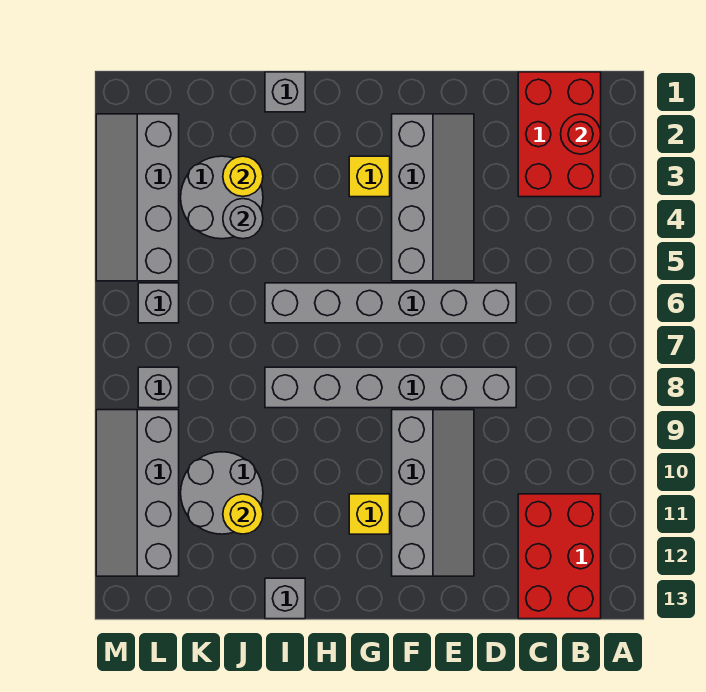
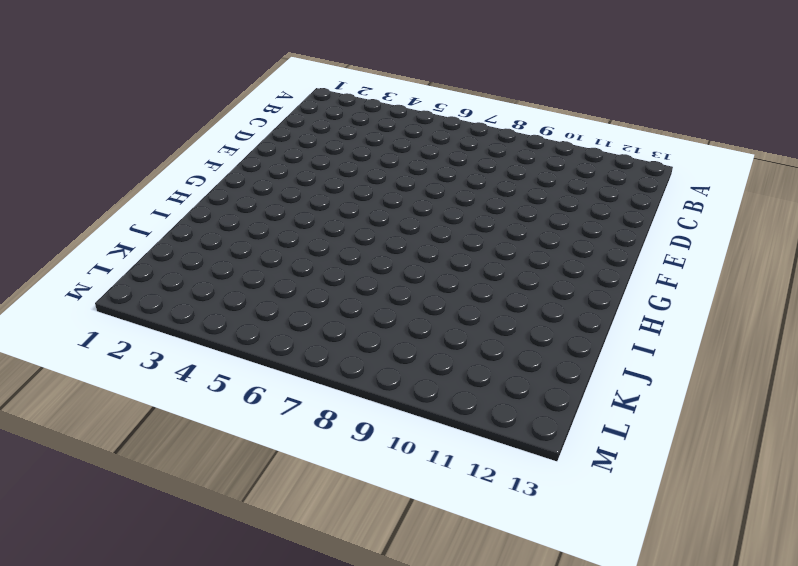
none -> red brick B1:C3 level 1
none -> red brick B11:C13 level 1
none -> grey brick D6:I6 level 1

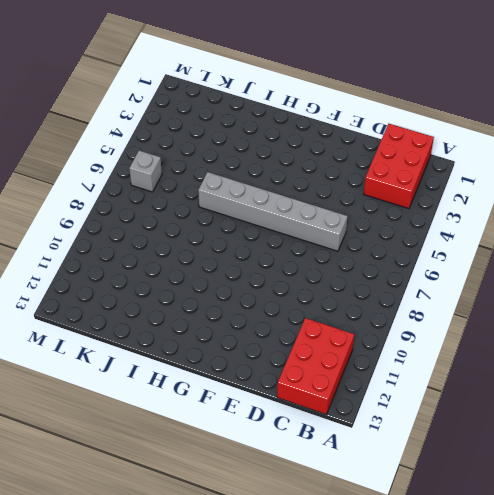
none -> grey brick D8:I8 level 1
none -> grey slope E2:F5 level 1 top F
none -> grey slope E9:F12 level 1 top F

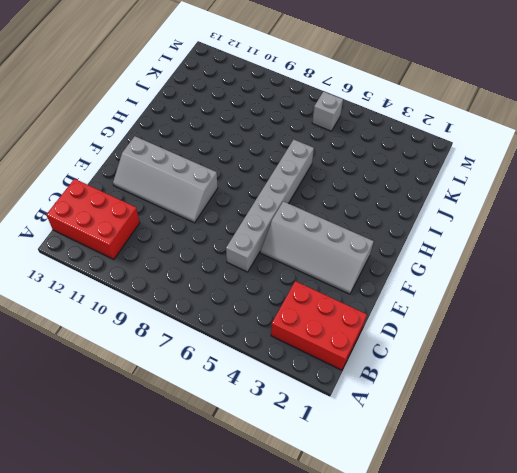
none -> grey brick D8:I8 level 1
none -> yellow brick G3 level 1
none -> yellow brick G11 level 1

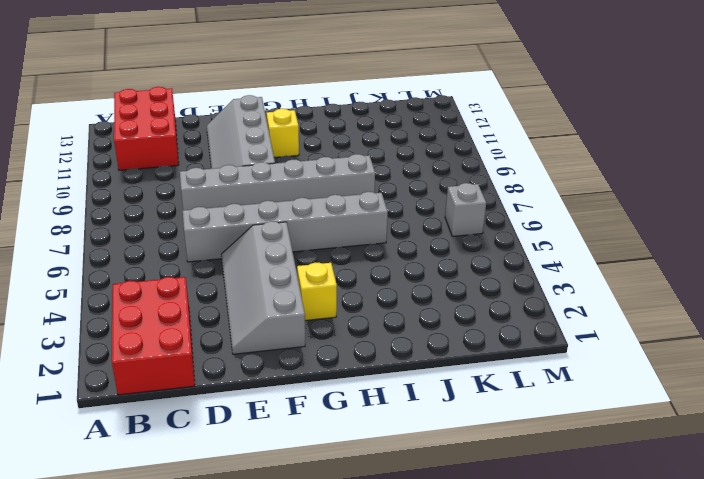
none -> grey brick I1 level 1
none -> grey brick I13 level 1
none -> grey round brick J3:K4 level 1

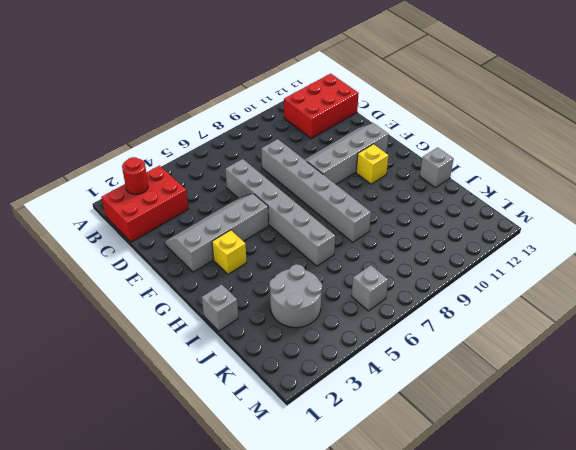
none -> grey round brick J10:K11 level 1
none -> grey slope L2:M5 level 1 top L
none -> grey brick L8 level 1

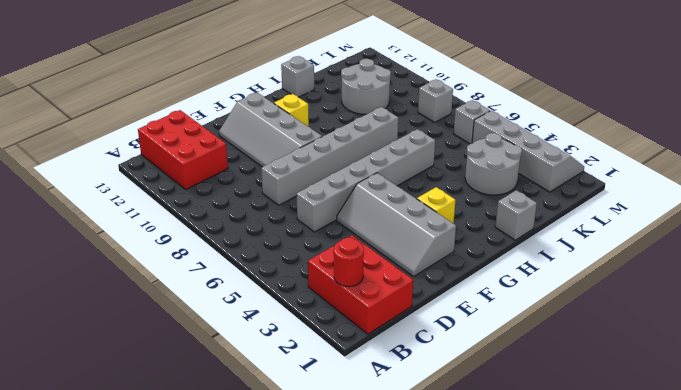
none -> grey slope L9:M12 level 1 top L
none -> yellow round brick J3 level 2
none -> grey round brick J4 level 2

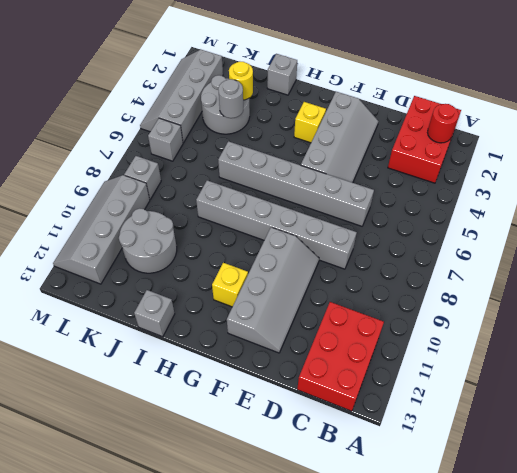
none -> yellow round brick J11 level 2

